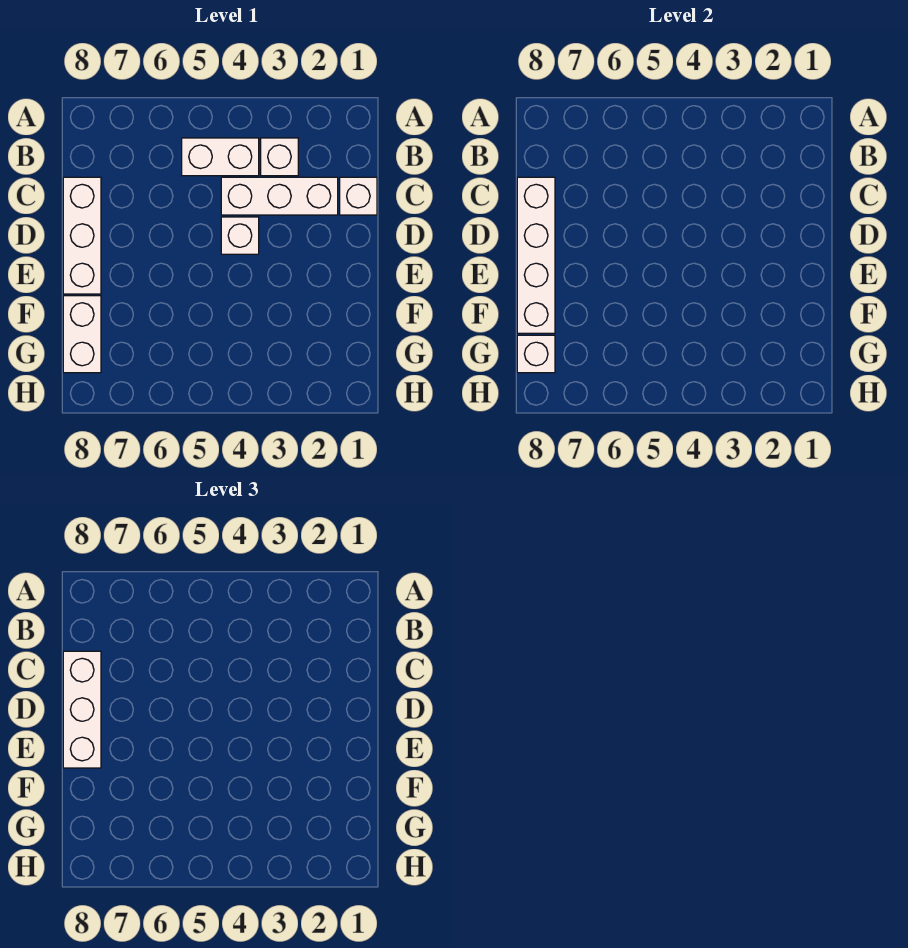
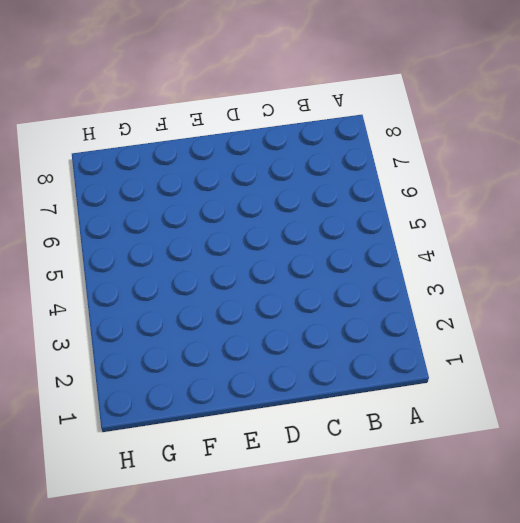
none -> white brick B3 level 1
none -> white brick B4:B5 level 1

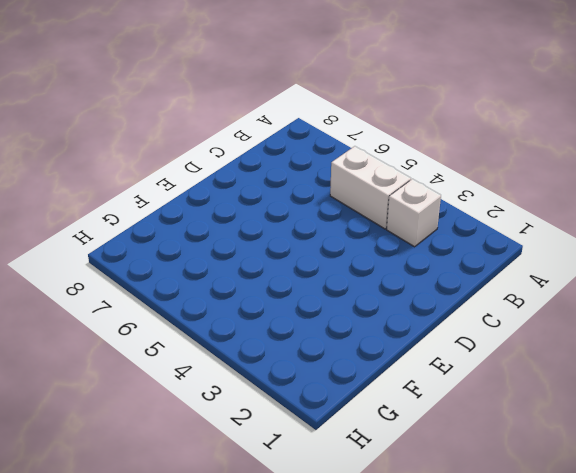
none -> white brick C1 level 1
none -> white brick C2:C4 level 1

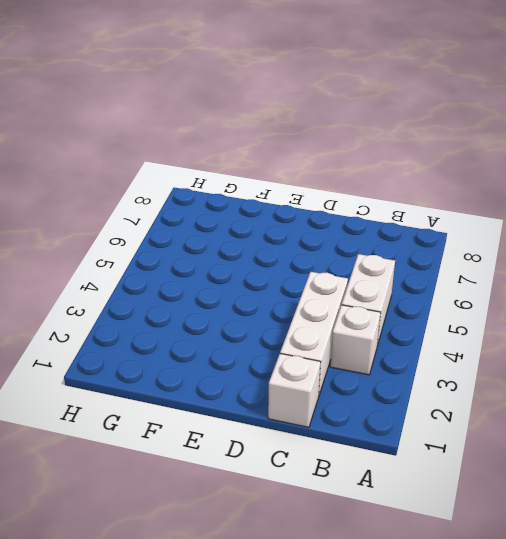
none -> white brick C8:E8 level 1
none -> white brick D4 level 1

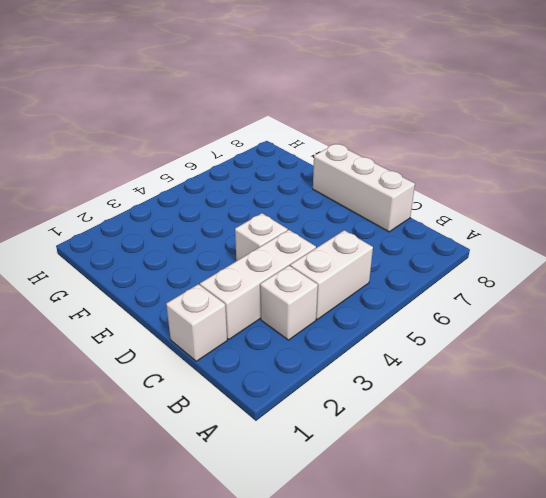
none -> white brick F8:G8 level 1
none -> white brick C8:F8 level 2

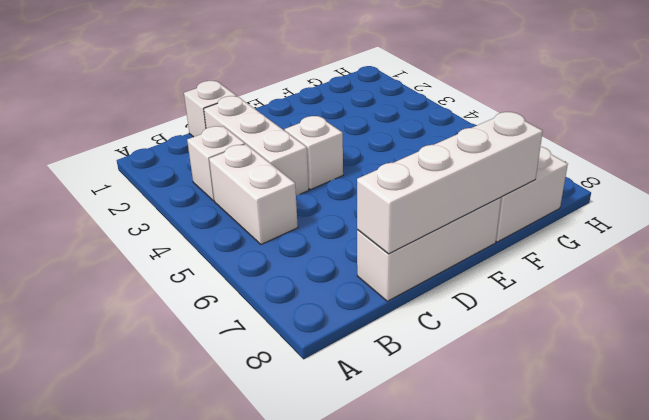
none -> white brick G8 level 2
none -> white brick C8:E8 level 3

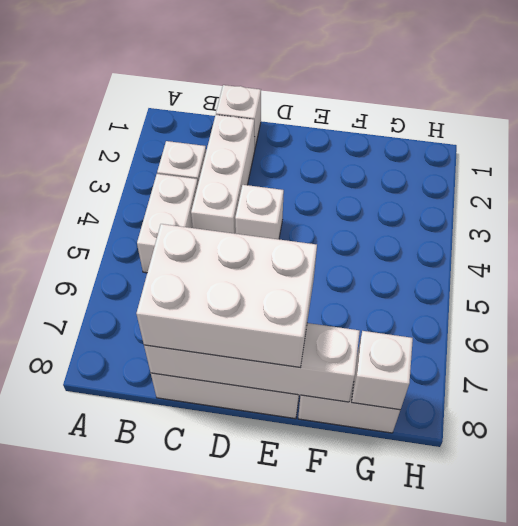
white brick C7:E8 level 3 -> white brick C8:E8 level 3

